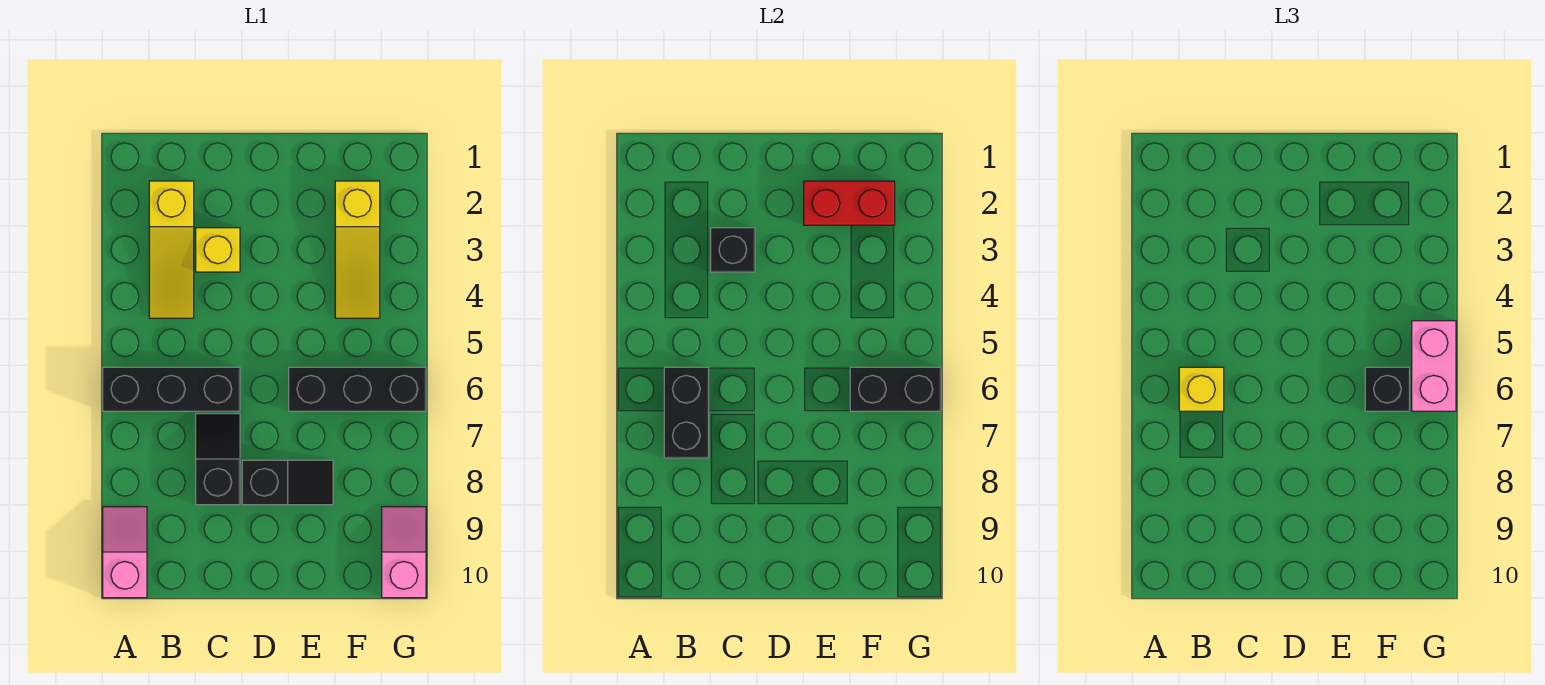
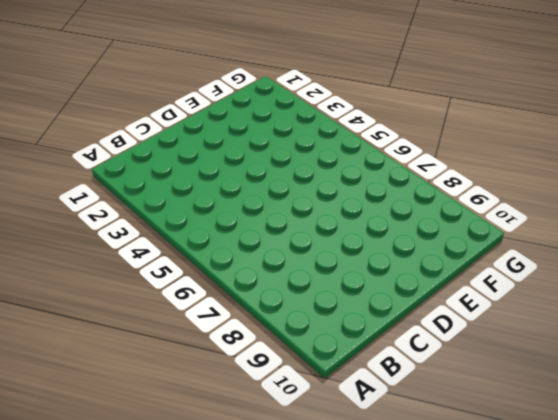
none -> black brick A6:C6 level 1
none -> pink slope A9:A10 level 1 top 10
none -> yellow slope B2:B4 level 1 top 2

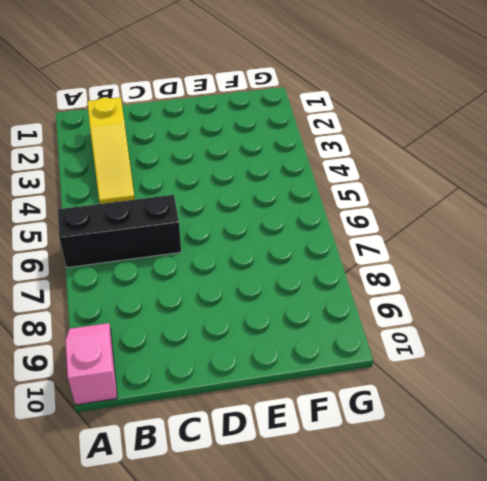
none -> yellow brick C3 level 1
none -> black slope C7:C8 level 1 top 8
none -> black slope D8:E8 level 1 top D

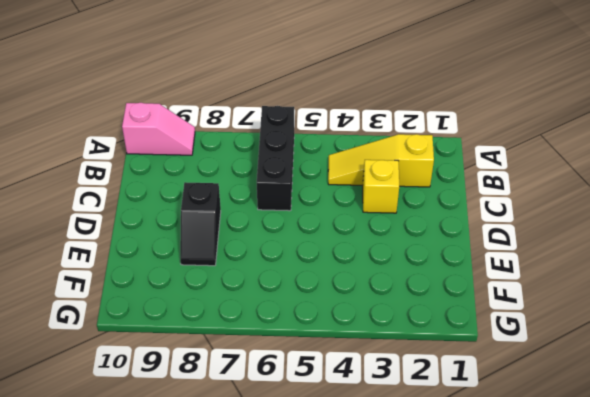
none -> black slope C7:C8 level 1 top 8
none -> black brick E6:G6 level 1
none -> yellow slope F2:F4 level 1 top 2

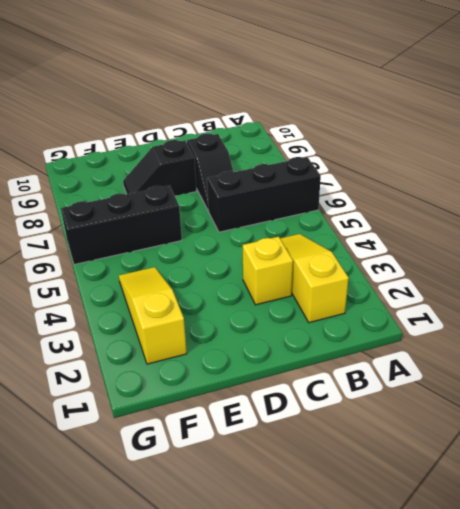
none -> pink slope A9:A10 level 1 top 10
none -> pink slope G9:G10 level 1 top 10
none -> black brick B6:B7 level 2

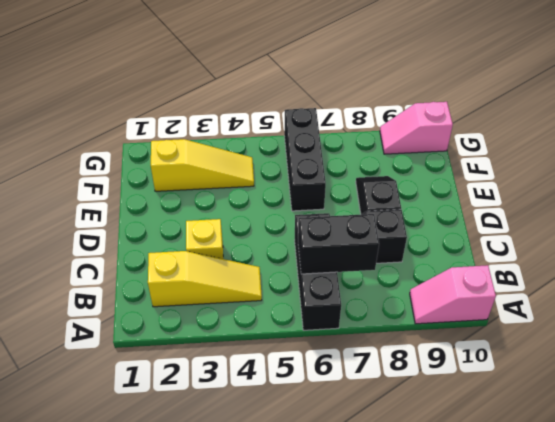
none -> black brick C3 level 2
none -> red brick E2:F2 level 2
none -> black brick F6:G6 level 2

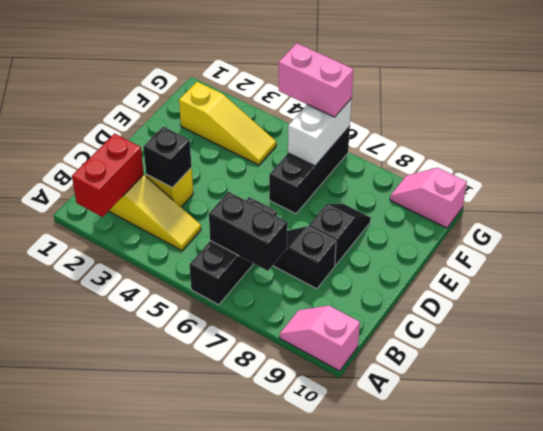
red brick A2:B2 level 2 -> red brick E2:F2 level 2
white brick F6:G6 level 2 -> black brick F6:G6 level 2
none -> yellow brick B6 level 3
none -> black brick F6 level 3

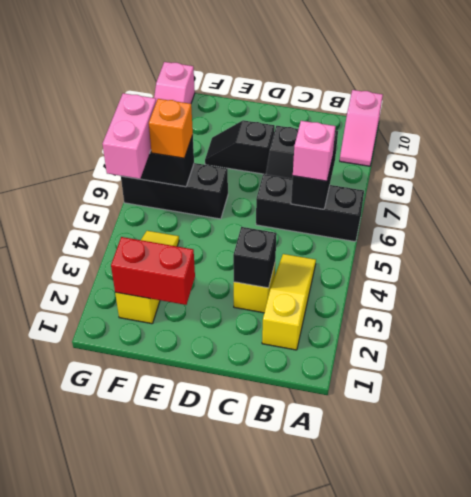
pink brick B6 level 3 -> yellow brick B6 level 3
orange brick F6 level 3 -> black brick F6 level 3

